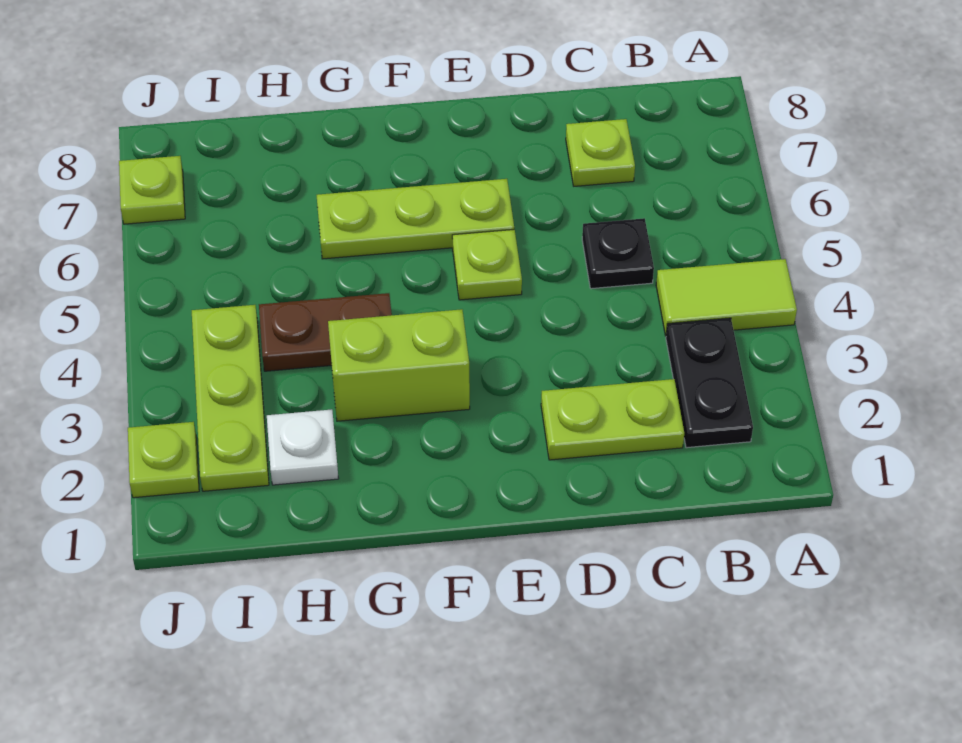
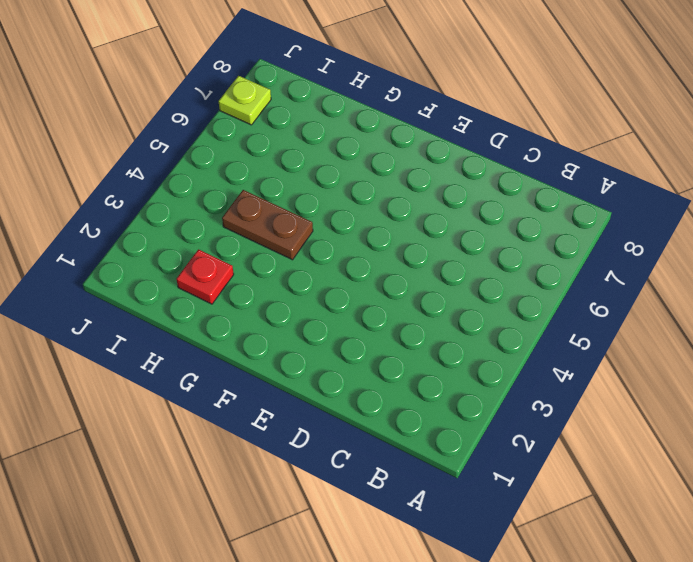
red plate H2 level 1 -> white plate H2 level 1
none -> lime tile A4:B4 level 1
none -> black plate B2:B3 level 1
none -> lime plate C2:D2 level 1

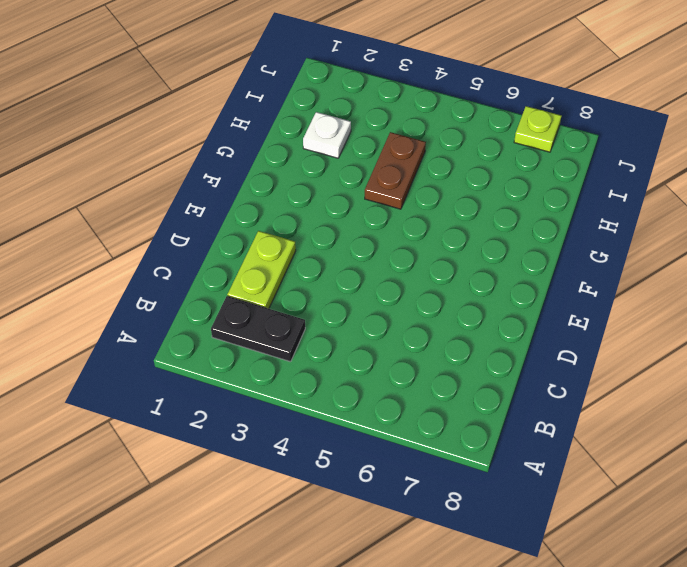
none -> lime tile A4:B4 level 1
none -> black plate C5 level 1
none -> lime plate C7 level 1

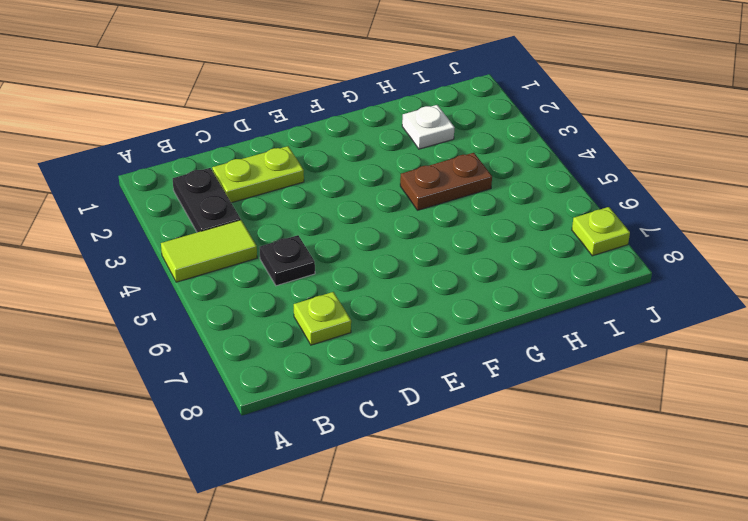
none -> lime plate E5 level 1
none -> lime plate E6:G6 level 1
none -> lime brick F3:G3 level 1

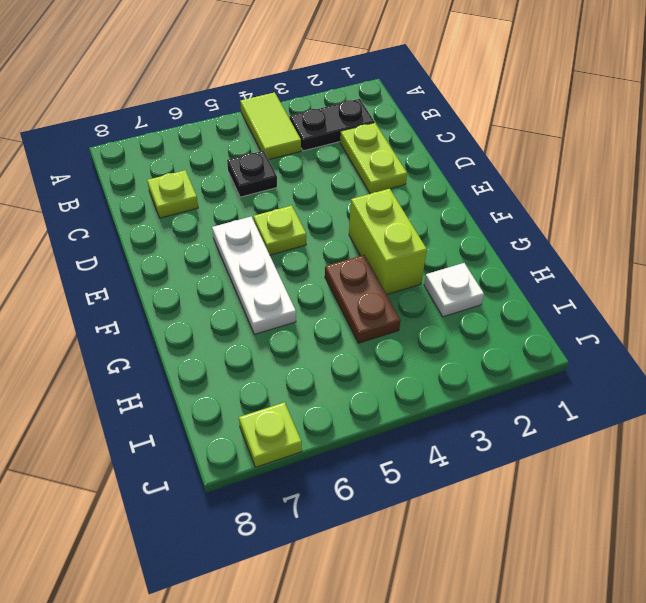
white plate E6:G6 level 1 -> lime plate E6:G6 level 1
none -> lime plate I2:I4 level 1
none -> lime plate J2 level 1

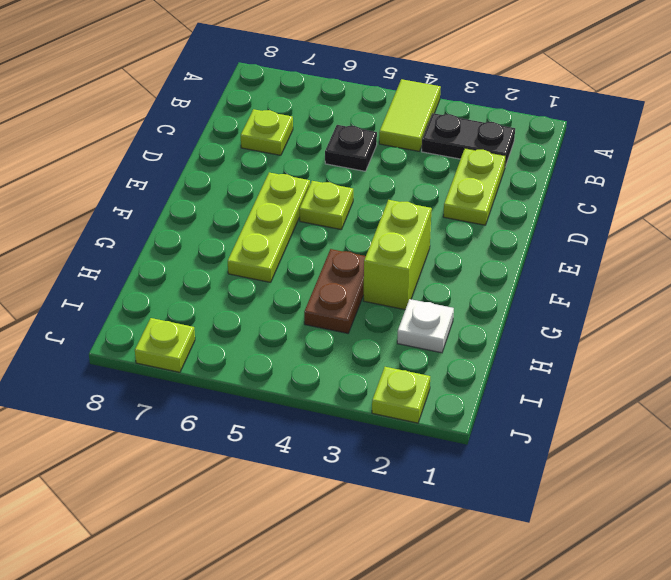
none -> lime plate I2:I4 level 1

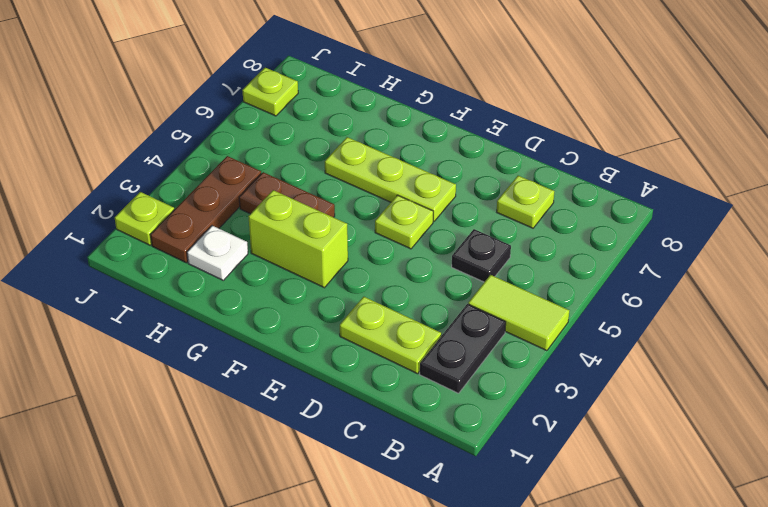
brown plate I2:I4 level 1 -> lime plate I2:I4 level 1

